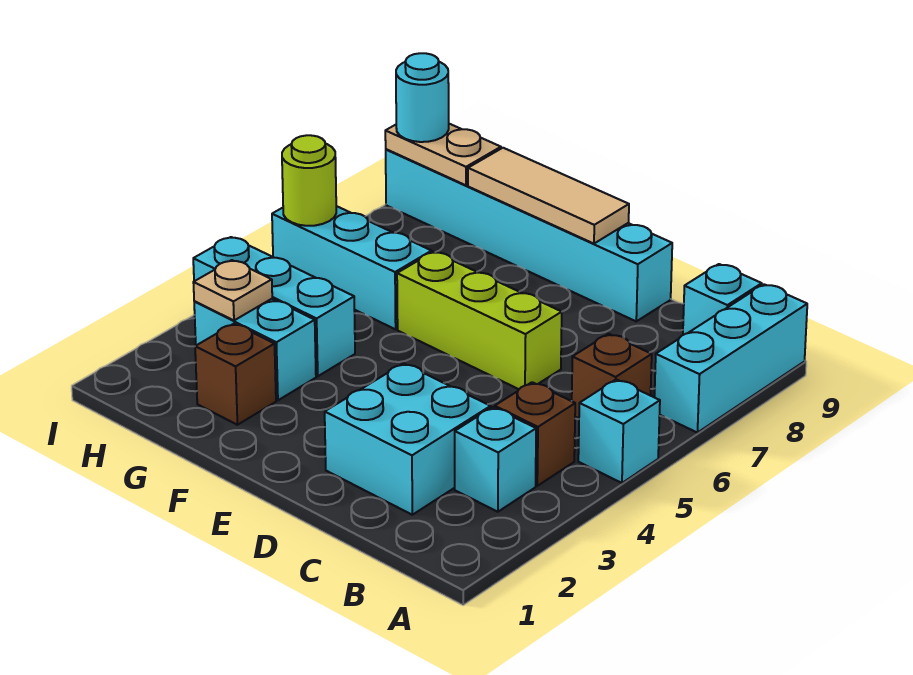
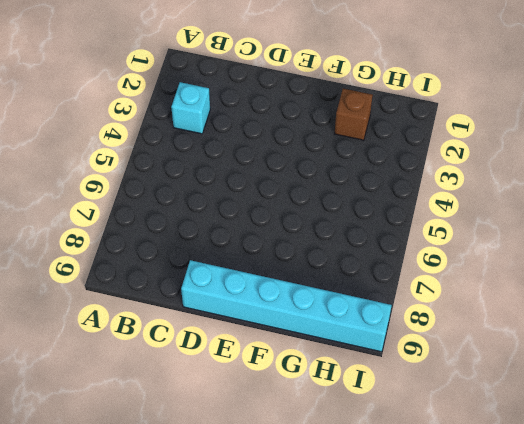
none -> cyan brick A5 level 1
none -> cyan brick A7:A9 level 1
none -> brown brick B4 level 1

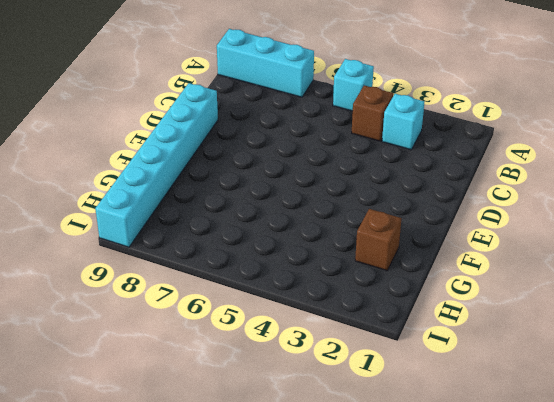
none -> brown brick B6 level 1
none -> cyan brick B9 level 1
none -> cyan brick C2:D3 level 1

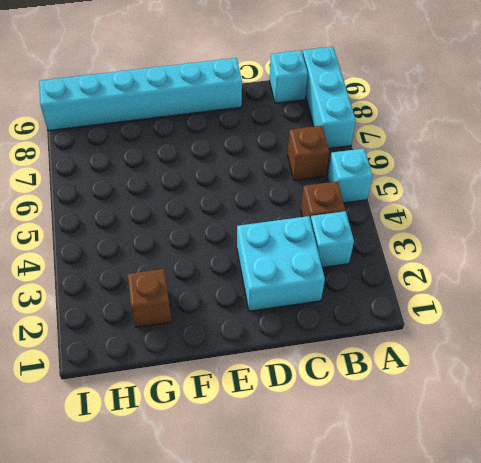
none -> lime brick D6:F6 level 1
none -> cyan brick G3:H3 level 1
none -> cyan brick G4:I4 level 1

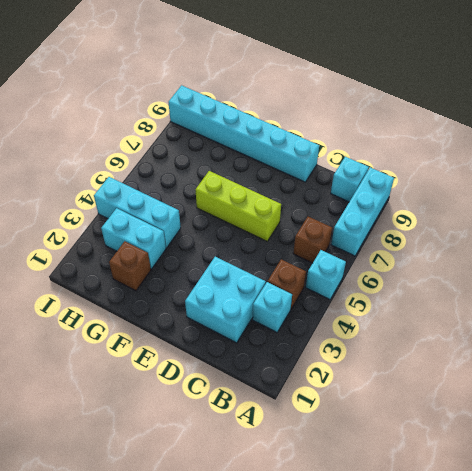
none -> cyan brick G6:I6 level 1
none -> tan tile E9:G9 level 2
none -> tan plate H3 level 2

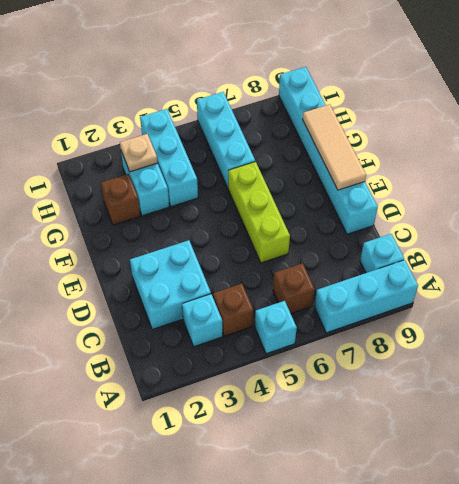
none -> tan plate H9:I9 level 2
none -> lime round brick I6 level 2
none -> cyan round brick I9 level 3

